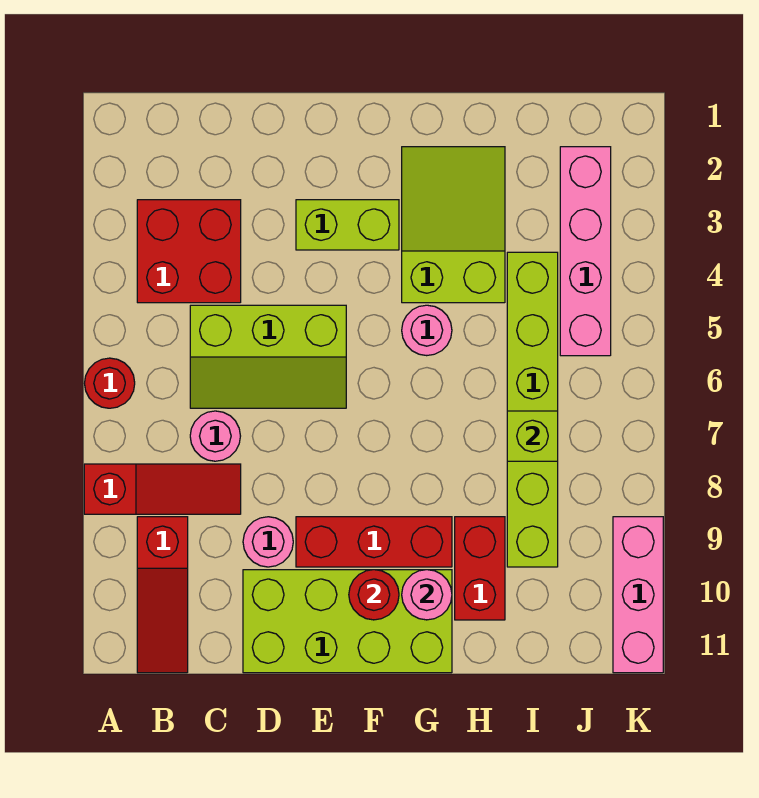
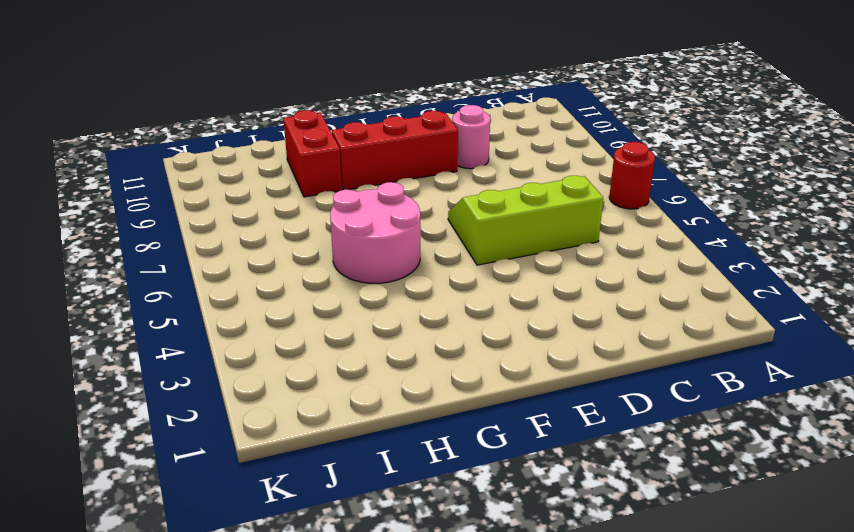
pink round brick G5:H6 level 1 -> pink round brick G5 level 1
none -> red slope A8:C8 level 1 top A
none -> red brick B3:C4 level 1
none -> red slope B9:B11 level 1 top 9

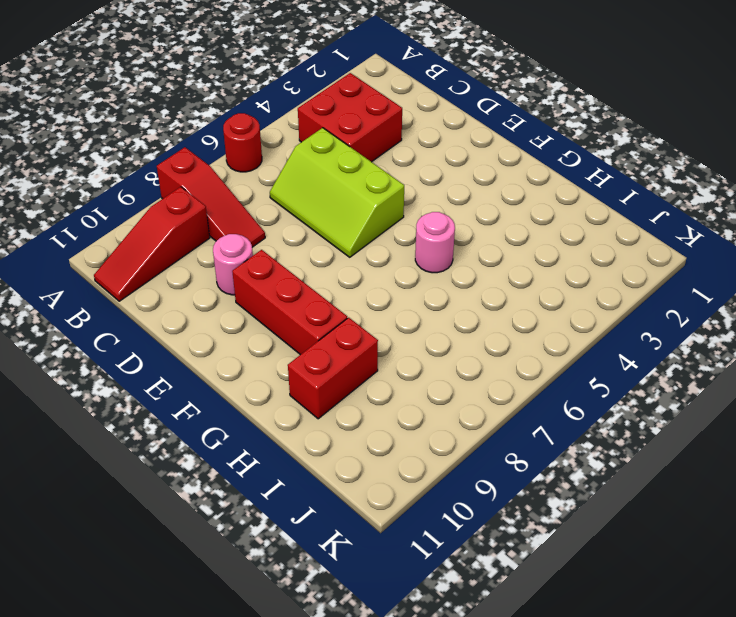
none -> pink round brick C7 level 1
none -> lime brick D10:G11 level 1
none -> lime brick E3:F3 level 1

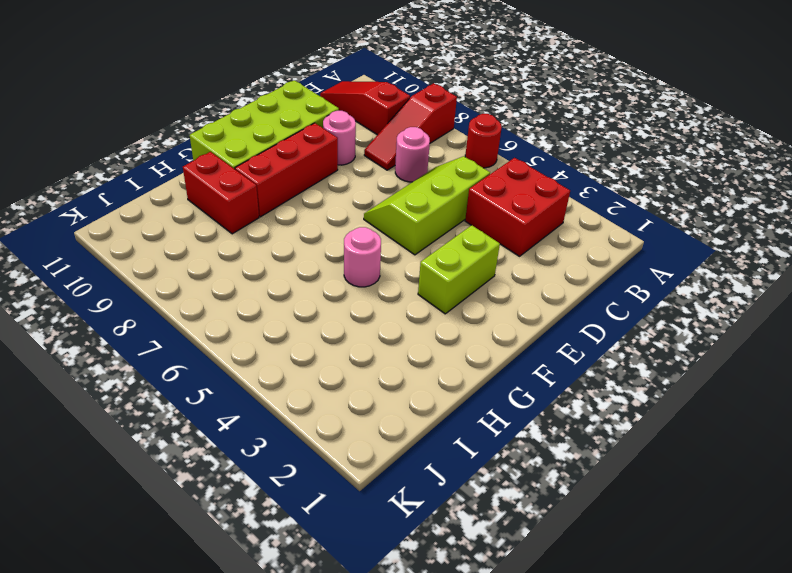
none -> lime slope G2:H4 level 1 top 4
none -> lime brick I4:I9 level 1
none -> pink brick J2:J5 level 1

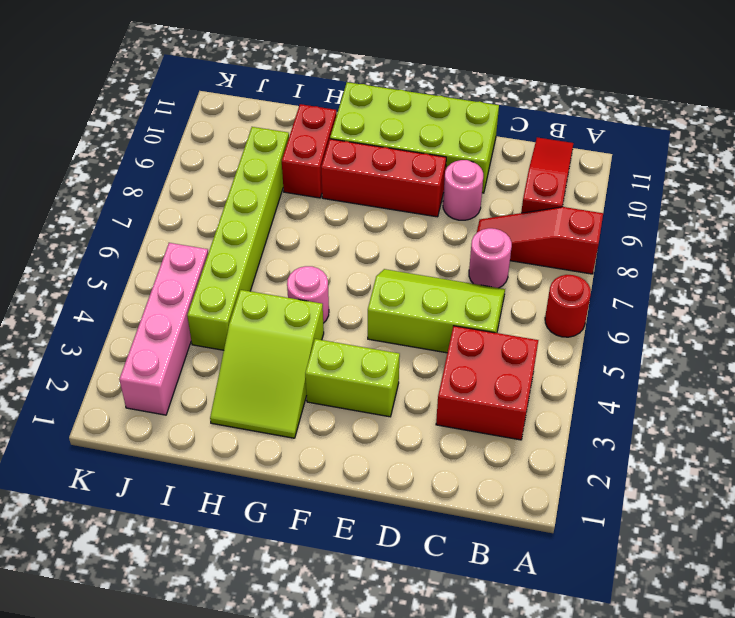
none -> pink brick K9:K11 level 1
none -> red round brick F10 level 2
none -> pink round brick G10 level 2

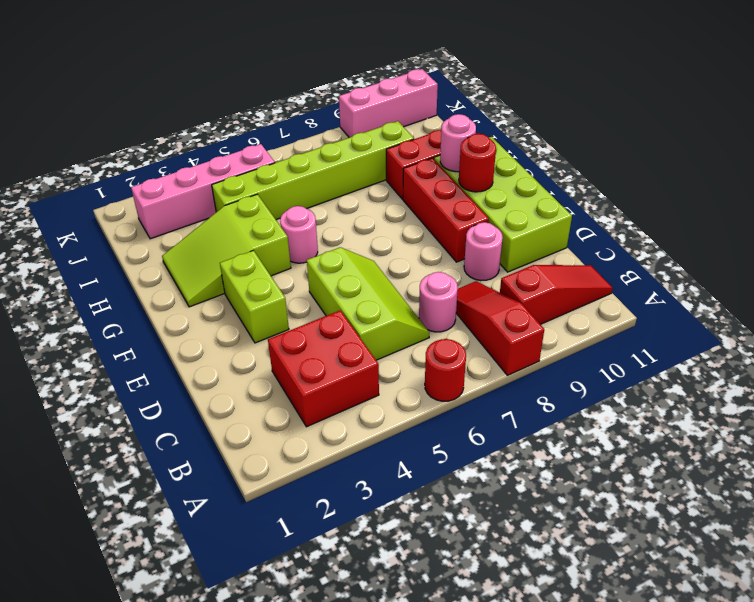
none -> lime brick I7 level 2

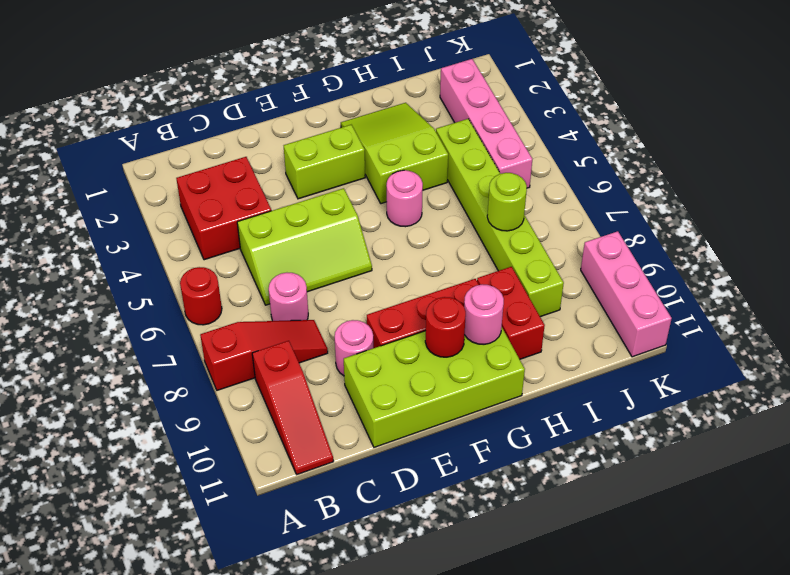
lime round brick I7 level 2 -> lime brick I7 level 2

